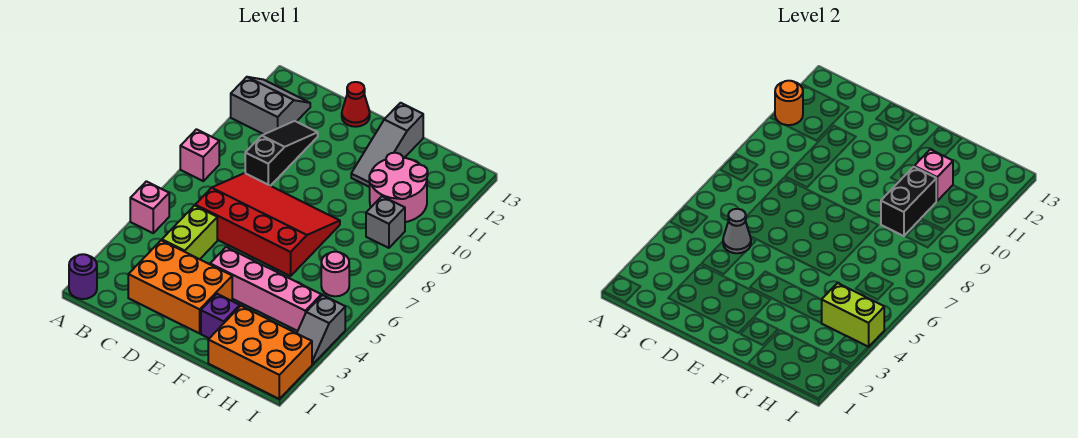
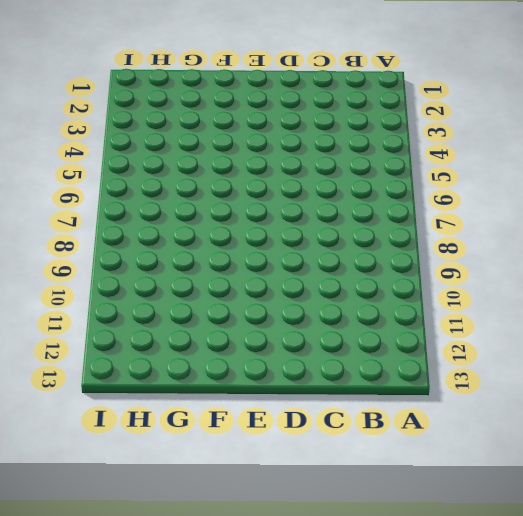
none -> purple round brick A1 level 1
none -> pink brick A5 level 1
none -> pink brick A8 level 1

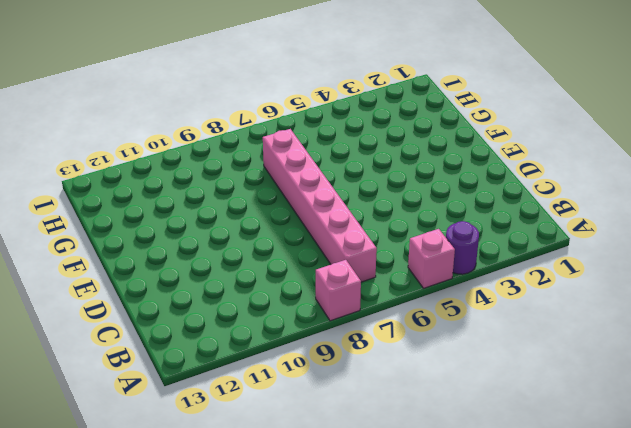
purple round brick A4 level 1 -> purple round brick A1 level 1
pink brick B7:G7 level 1 -> red slope C6:F8 level 1 top 6
none -> grey slope A11:B12 level 1 top 11
none -> orange brick C2:E3 level 1
none -> lime brick C4:C5 level 1

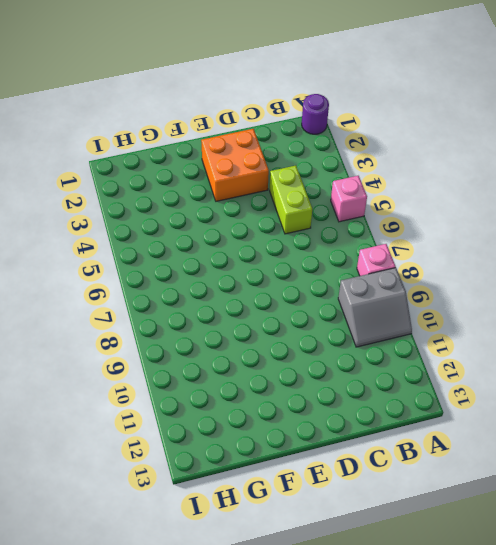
grey slope A9:B10 level 1 top 9 -> grey slope A11:B12 level 1 top 11
orange brick D2:E3 level 1 -> orange brick C2:E3 level 1
none -> red slope C6:F8 level 1 top 6
none -> black slope C9:C11 level 1 top 9
none -> red cone D13 level 1

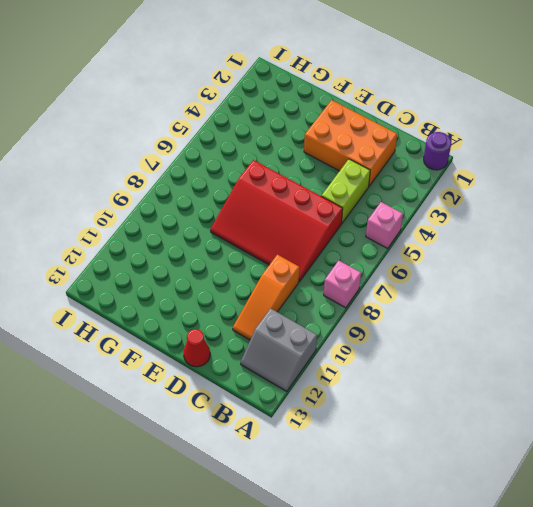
orange slope C9:C11 level 1 top 9 -> black slope C9:C11 level 1 top 9
none -> pink brick E4:H4 level 1
none -> purple brick F2 level 1
none -> grey slope F11:F13 level 1 top 13

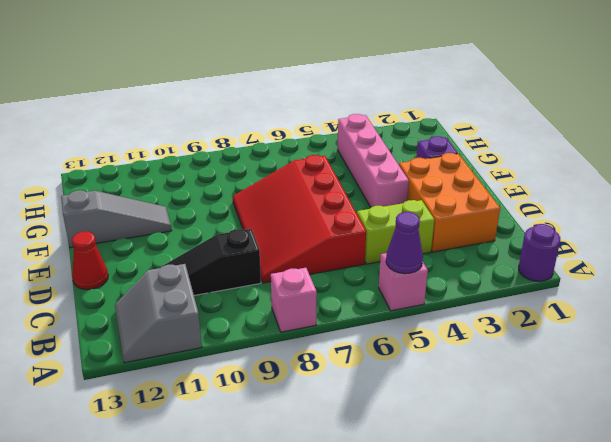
purple cone A5 level 2 -> none
none -> orange brick G1:I2 level 1
none -> pink round brick G10:H11 level 1
none -> pink round brick H6 level 1

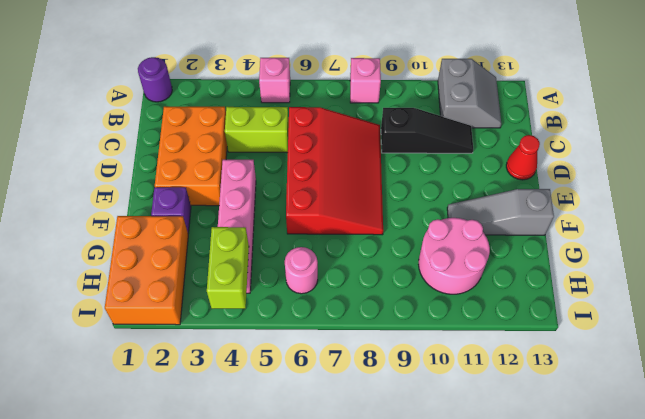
none -> grey brick H9 level 1
none -> grey slope I3:I4 level 1 top 4
none -> orange round brick A11 level 2

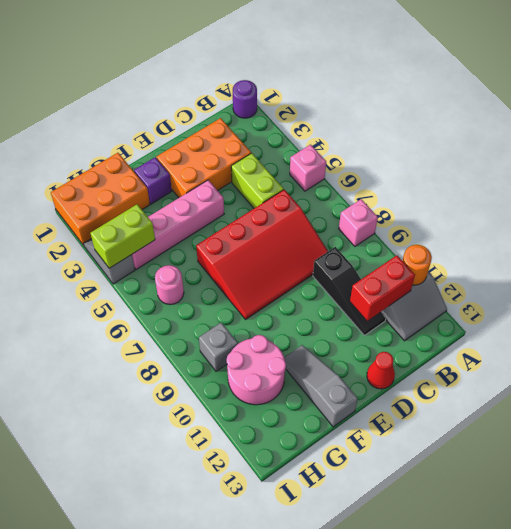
red brick B11:C11 level 2 -> none
none -> grey cone C5 level 2
none -> black brick G9:G10 level 2
none -> pink brick G11 level 2

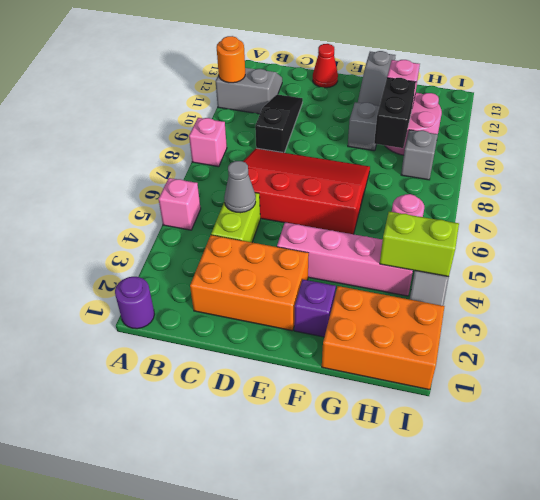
grey brick F10 level 1 -> none

